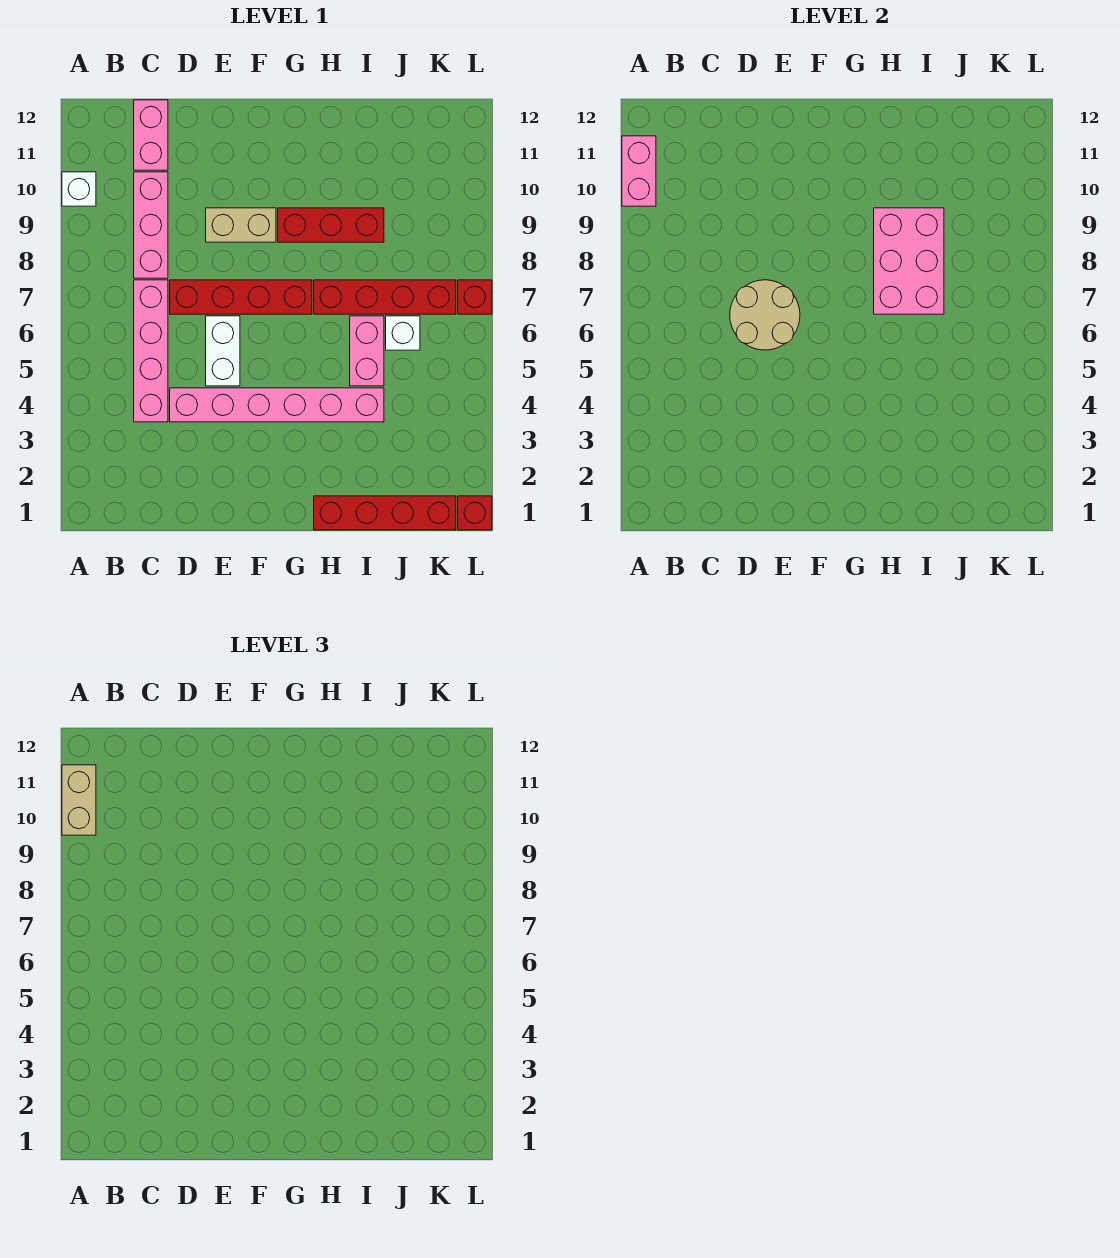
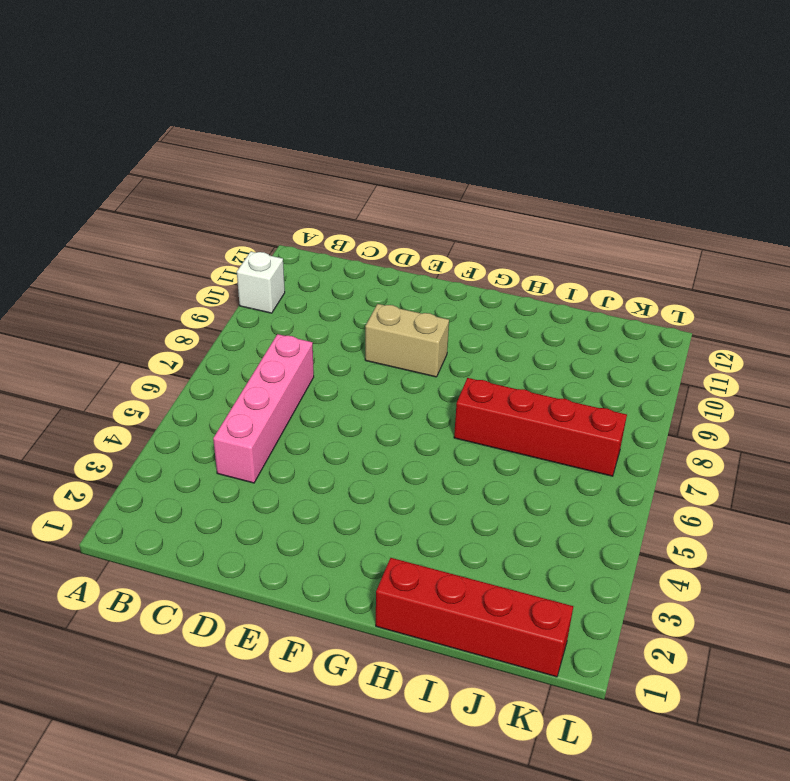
none -> pink brick C8:C10 level 1
none -> pink brick C11:C12 level 1
none -> pink brick D4:I4 level 1

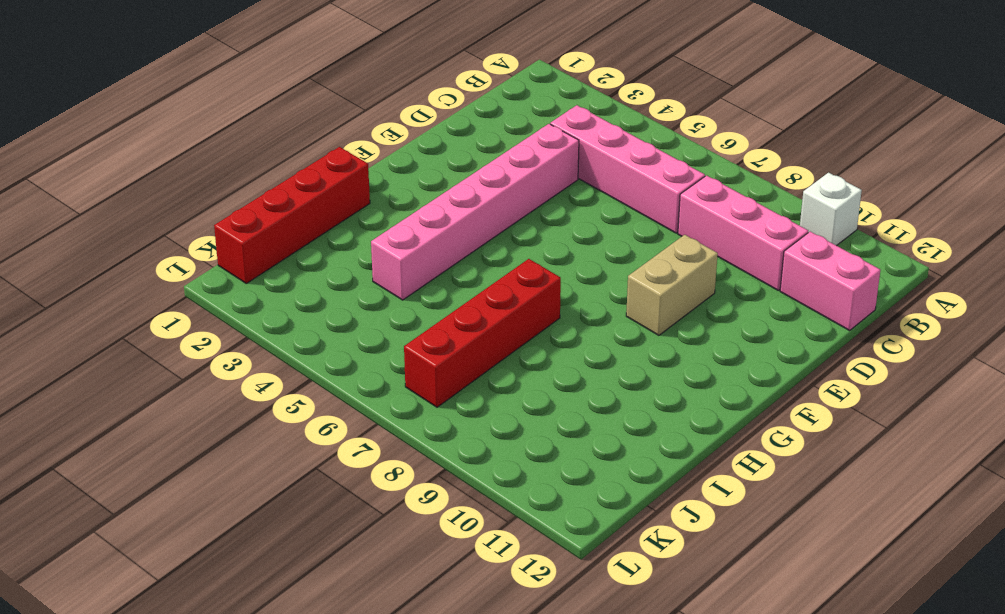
none -> red brick D7:G7 level 1
none -> white brick E5:E6 level 1
none -> red brick G9:I9 level 1

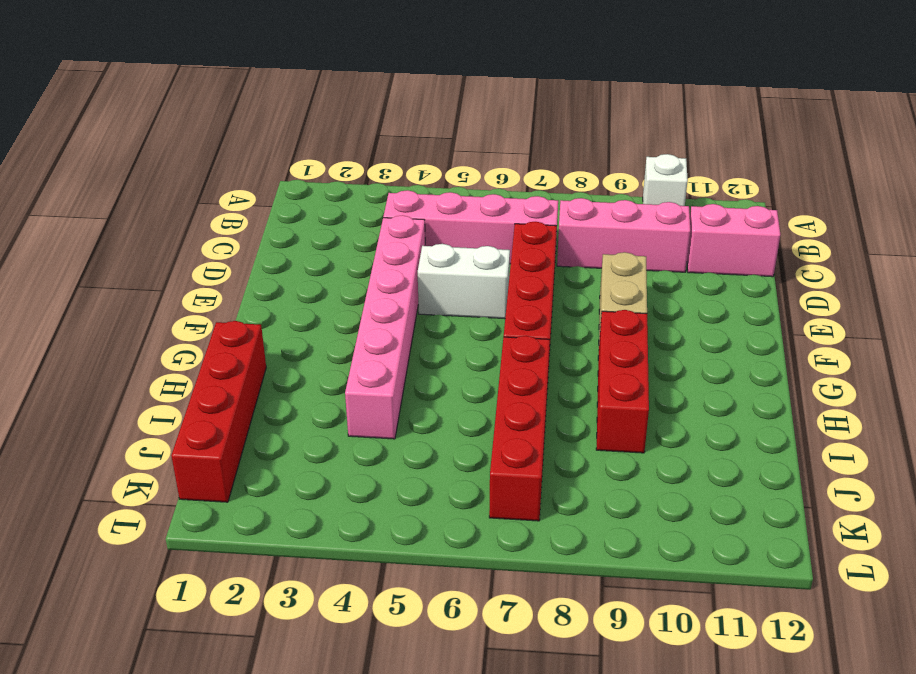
none -> pink brick I5:I6 level 1
none -> white brick J6 level 1
none -> red brick L1 level 1

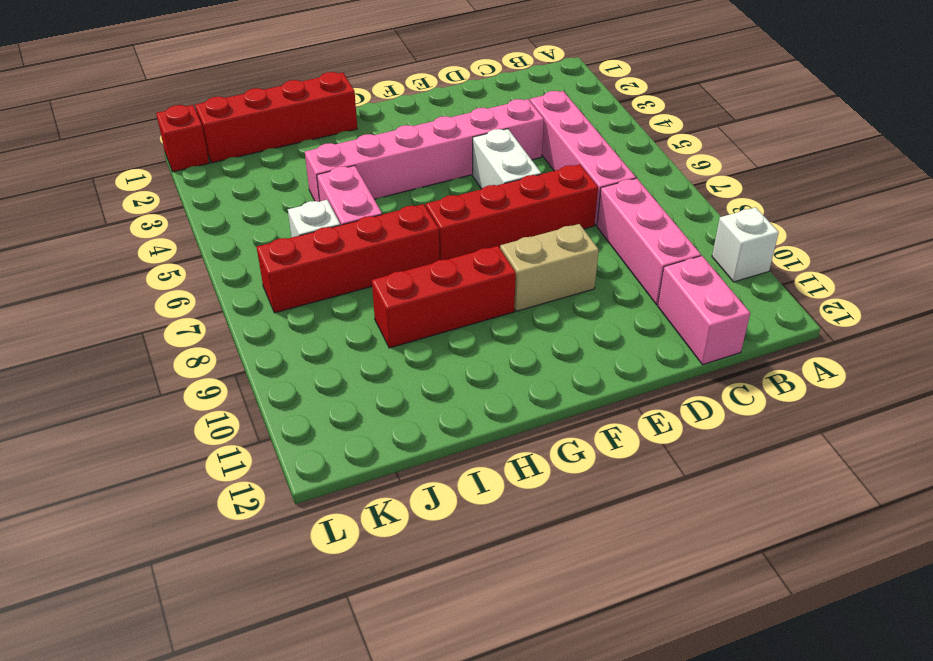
none -> red brick L7 level 1
none -> pink brick A10:A11 level 2
none -> tan round brick D6:E7 level 2

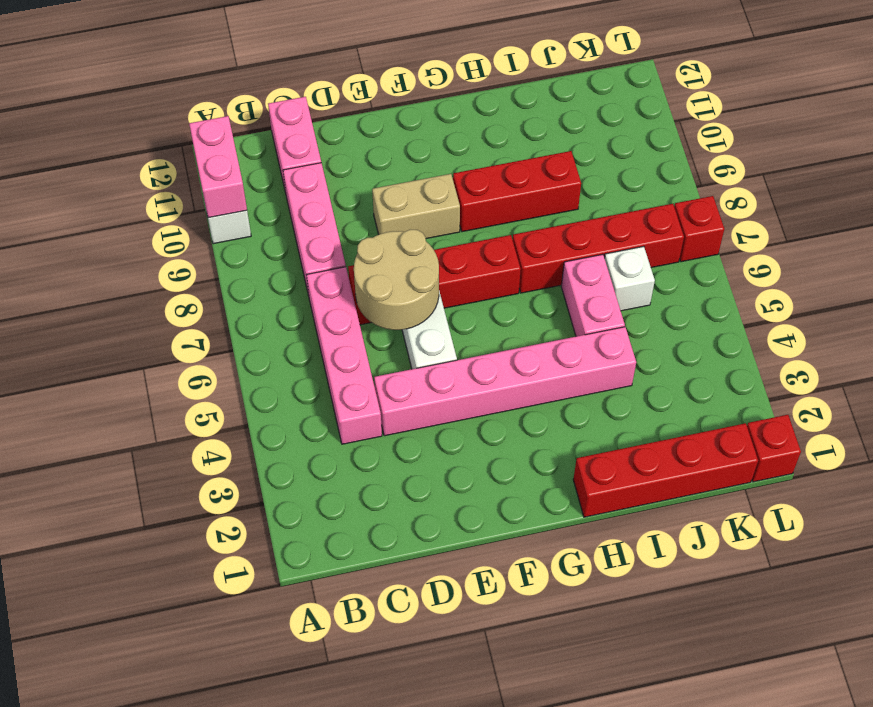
none -> pink brick H7:I9 level 2
none -> tan brick A10:A11 level 3

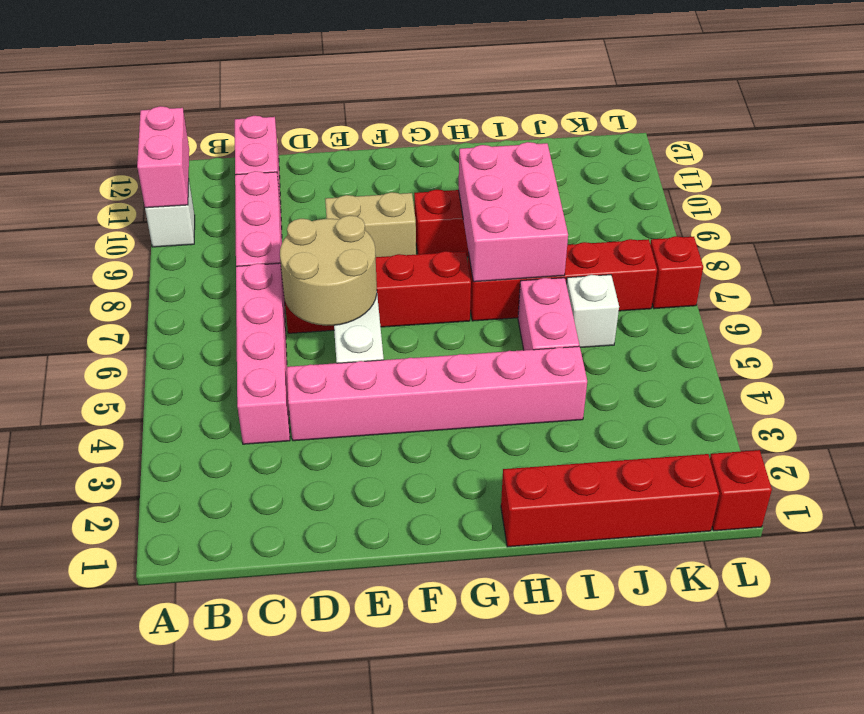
none -> tan brick A10:A11 level 3

